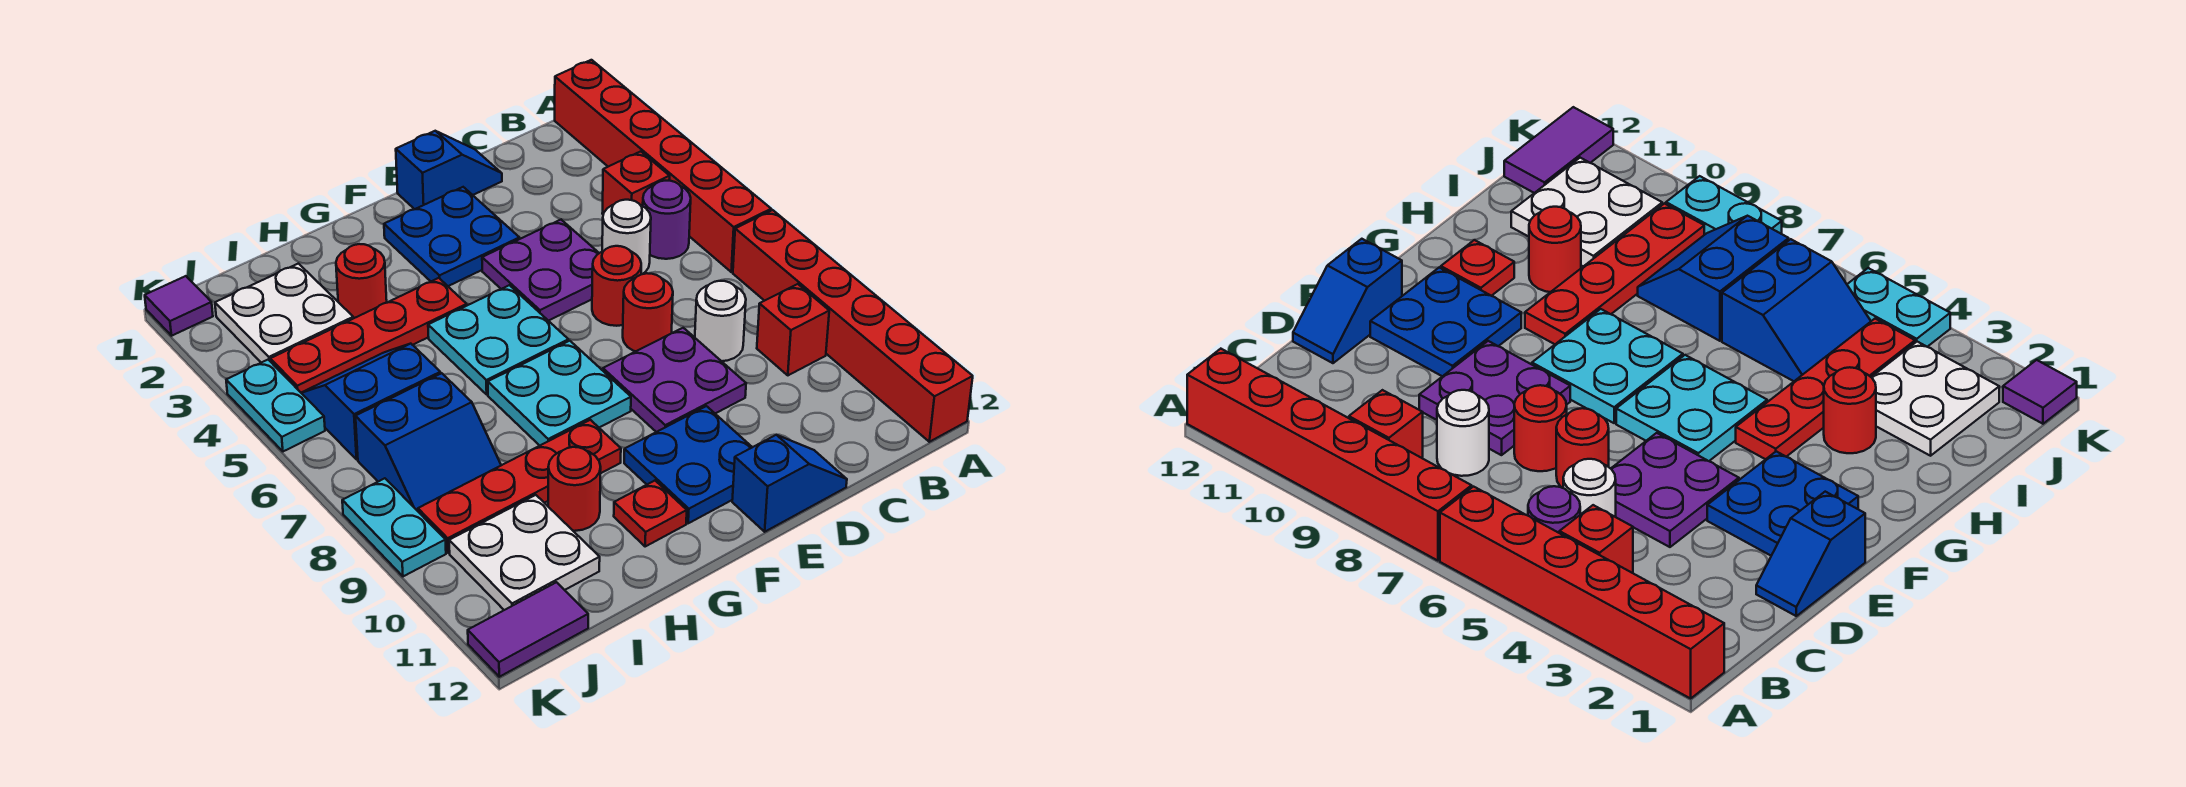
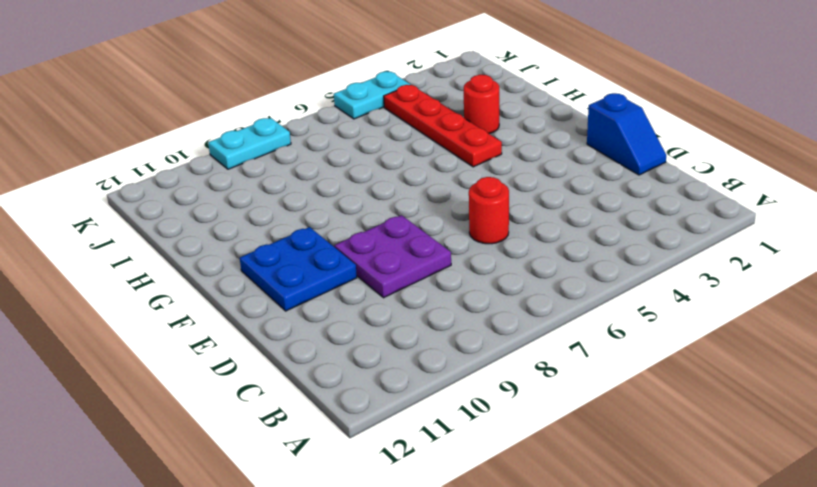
none -> red brick A1:A6 level 1
none -> red brick A7:A12 level 1
none -> red brick B4 level 1
none -> purple round brick B5 level 1

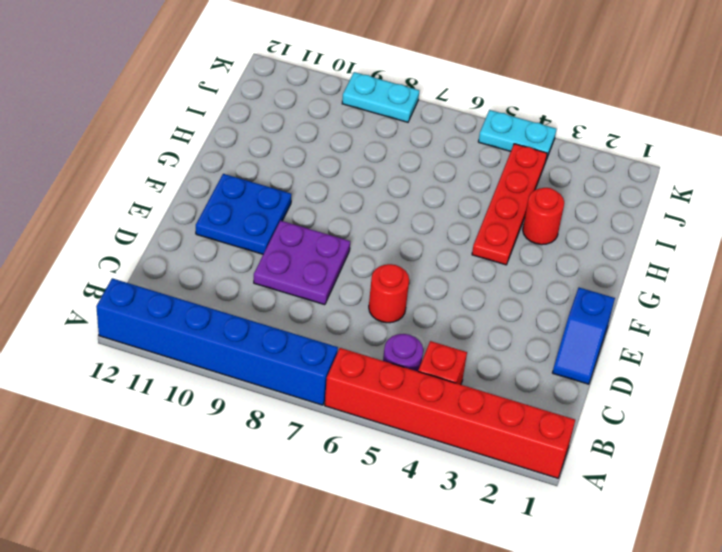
blue brick A7:A12 level 1 -> red brick A7:A12 level 1
none -> red brick B9 level 1
none -> white round brick C5 level 1
none -> white round brick C8 level 1
none -> purple plate D4:E5 level 1

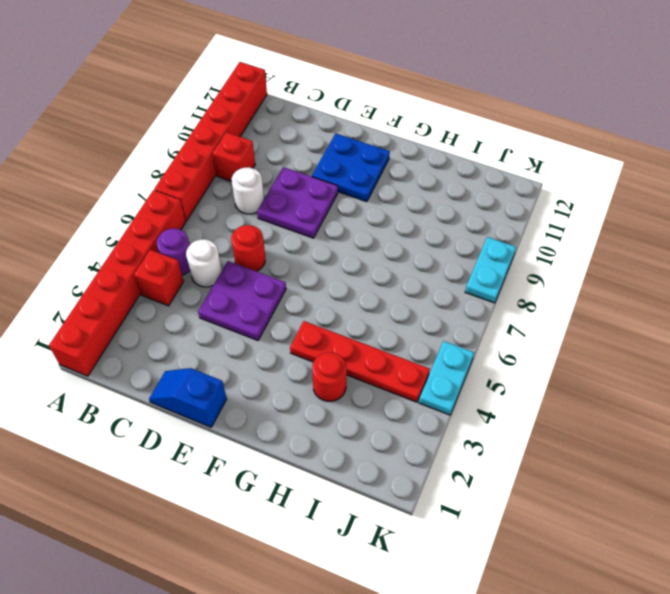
none -> red round brick D7 level 1
none -> blue slope D12:E12 level 1 top E
none -> blue plate E2:F3 level 1
none -> cyan plate F5:G6 level 1

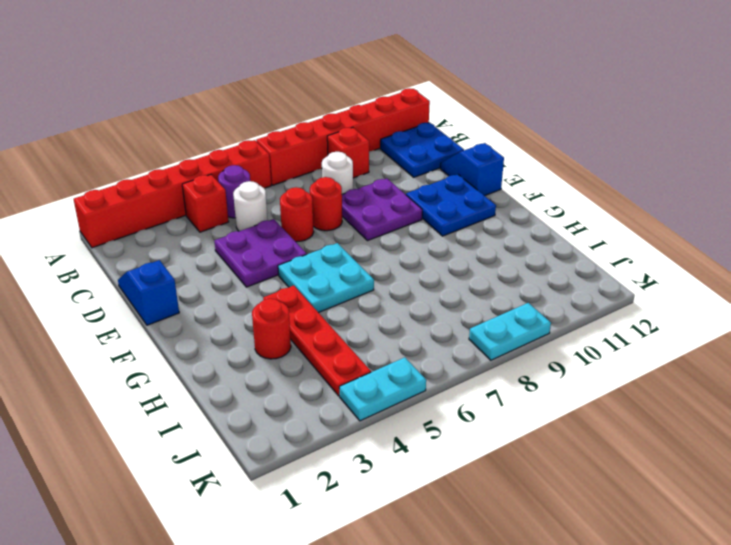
blue plate B11:C12 level 1 -> blue plate E2:F3 level 1
none -> cyan plate F7:G8 level 1
none -> red plate G9:J9 level 1
none -> red plate G11 level 1
none -> red round brick H10 level 1

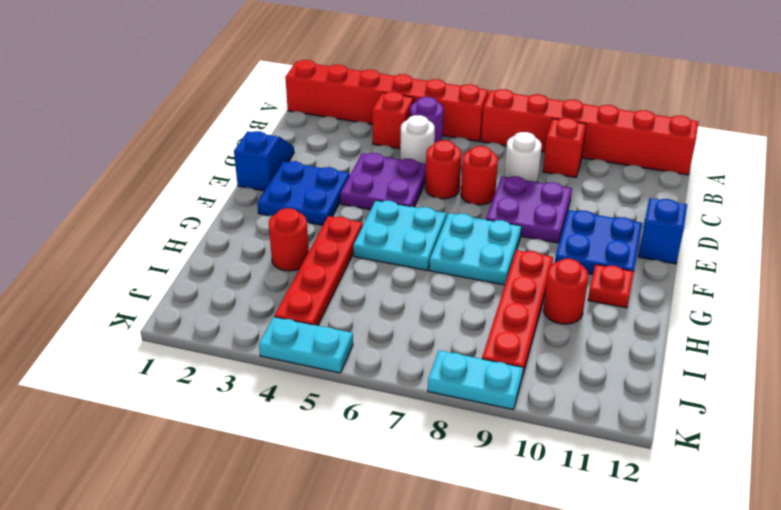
none -> white plate I2:J3 level 1
none -> blue slope I5:J6 level 1 top 6
none -> blue slope I7:J8 level 1 top 7
none -> white plate I10:J11 level 1

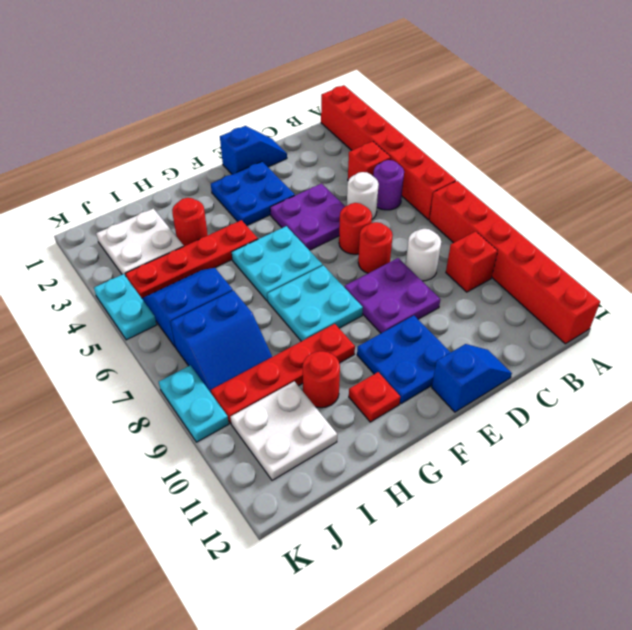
none -> purple tile J12:K12 level 1
none -> purple tile K1 level 1

